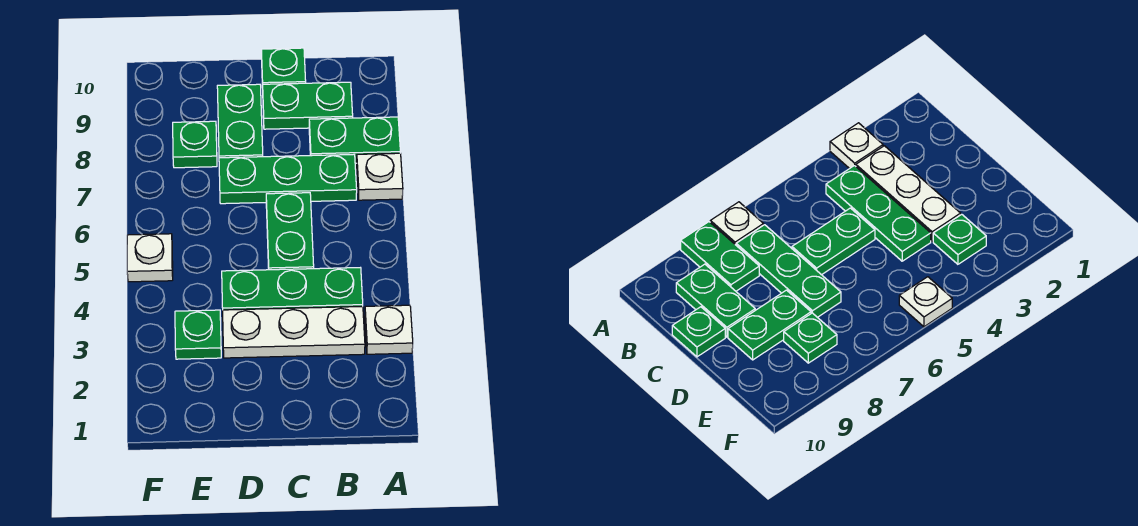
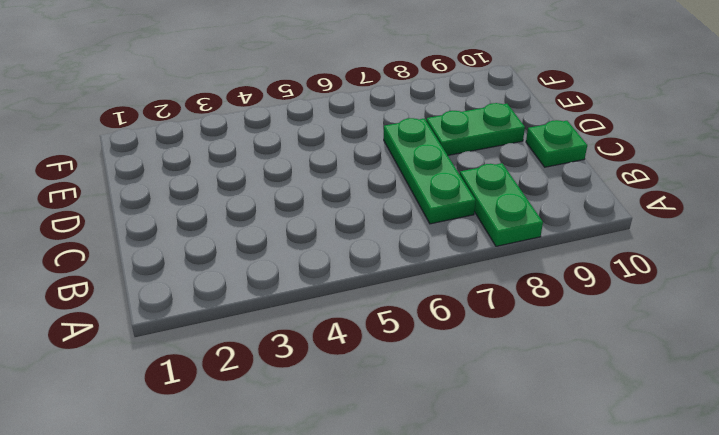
none -> white plate A3 level 1
none -> white plate A7 level 1
none -> white plate B3:D3 level 1

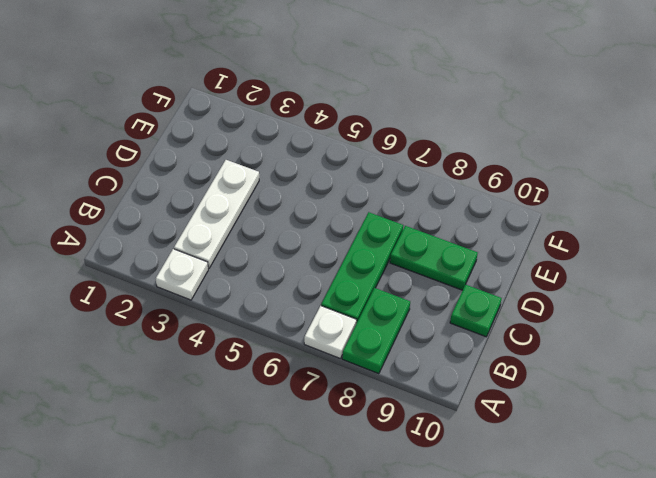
none -> green plate B4:D4 level 1
none -> green plate B9:C9 level 1
none -> green plate C5:C6 level 1

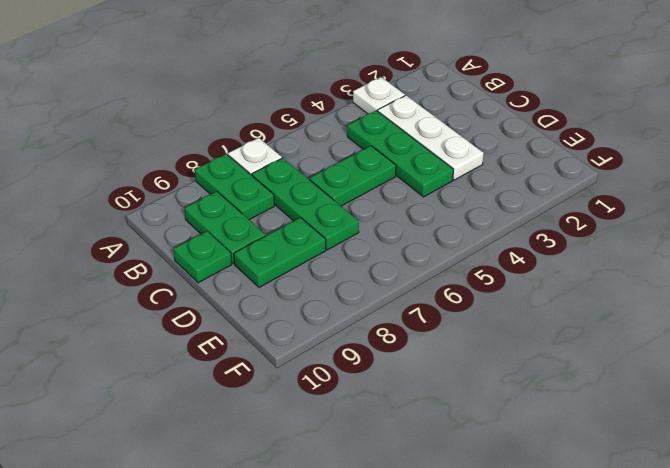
none -> green plate E3 level 1
none -> green plate E8 level 1
none -> white plate F5 level 1

